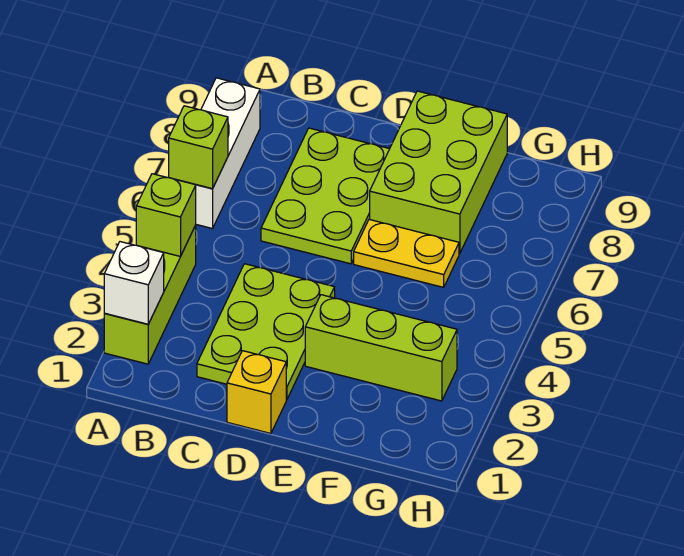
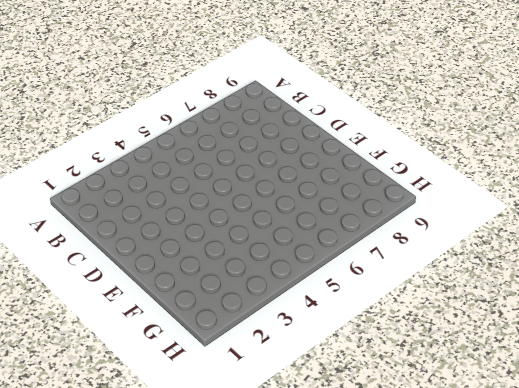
none -> lime brick A2:A4 level 1
none -> white brick A6:A8 level 1

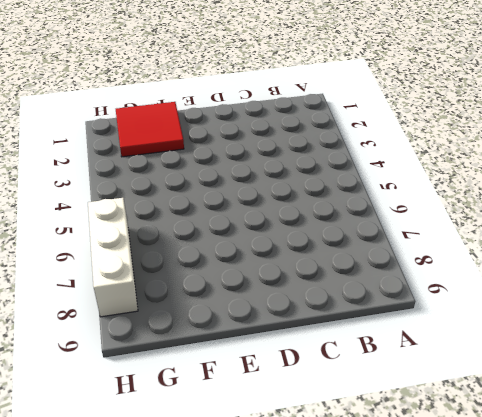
red tile F1:G2 level 1 -> none
white brick H6:H8 level 1 -> white brick A6:A8 level 1
none -> lime brick A2:A4 level 1
none -> lime plate C2:D4 level 1

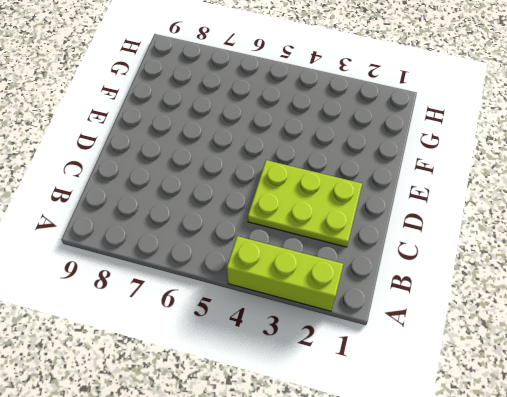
none -> white brick A6:A8 level 1
none -> lime plate C6:D8 level 1

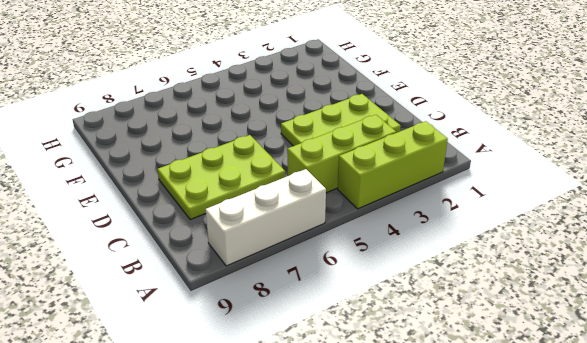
lime brick B3:B5 level 1 -> lime brick E3:G3 level 1
none -> yellow brick D1 level 1
none -> yellow plate E6:F6 level 1

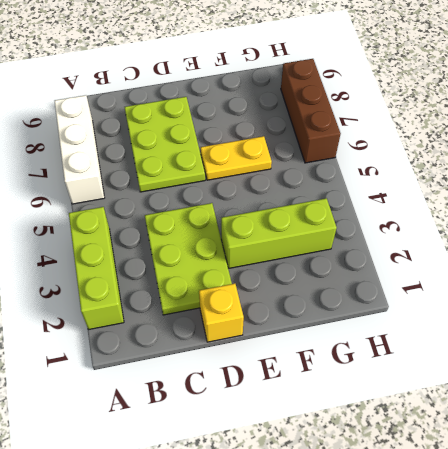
brown brick H6:H8 level 1 -> none
none -> lime brick E7:F9 level 1
none -> white brick A2 level 2

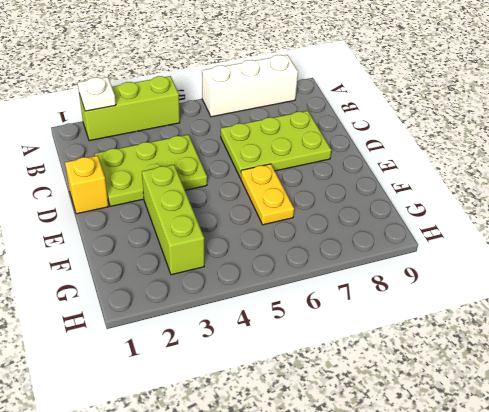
white plate A2 level 2 -> white brick A2 level 2
none -> lime brick E7:F9 level 1
none -> lime brick A4 level 2

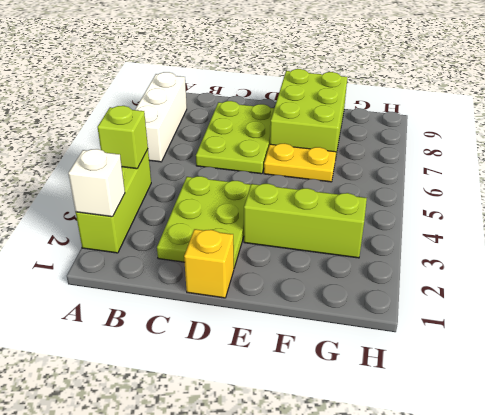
none -> lime brick A6 level 2

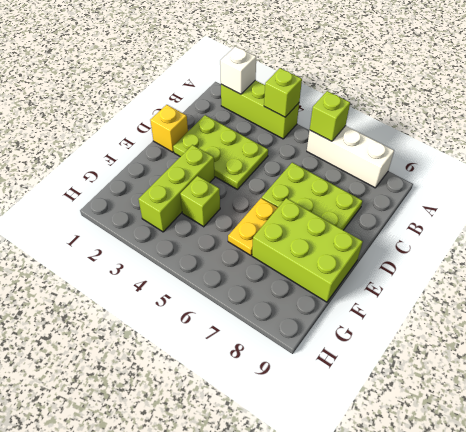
lime brick F4 level 1 -> none

